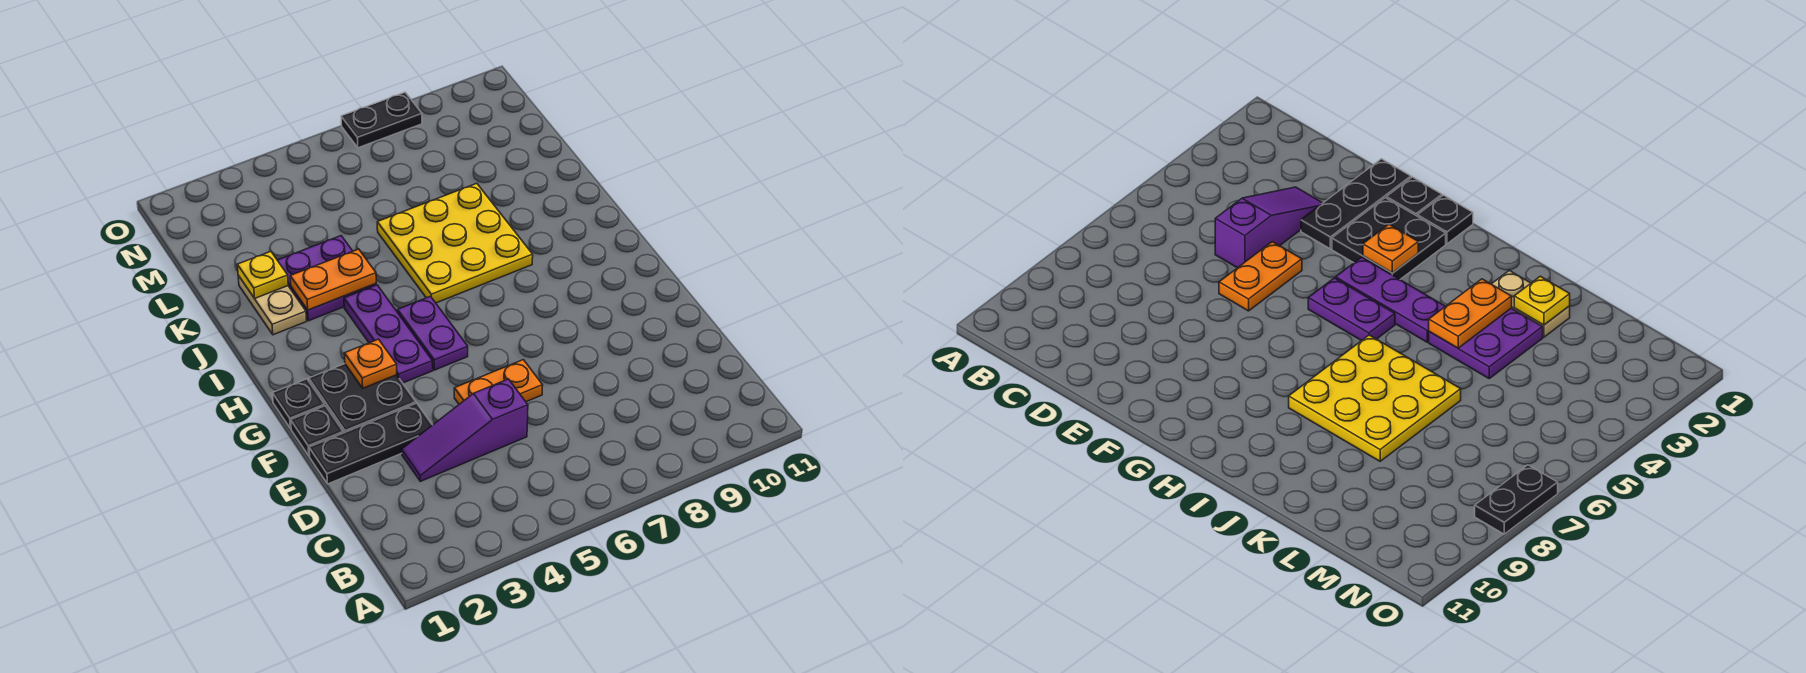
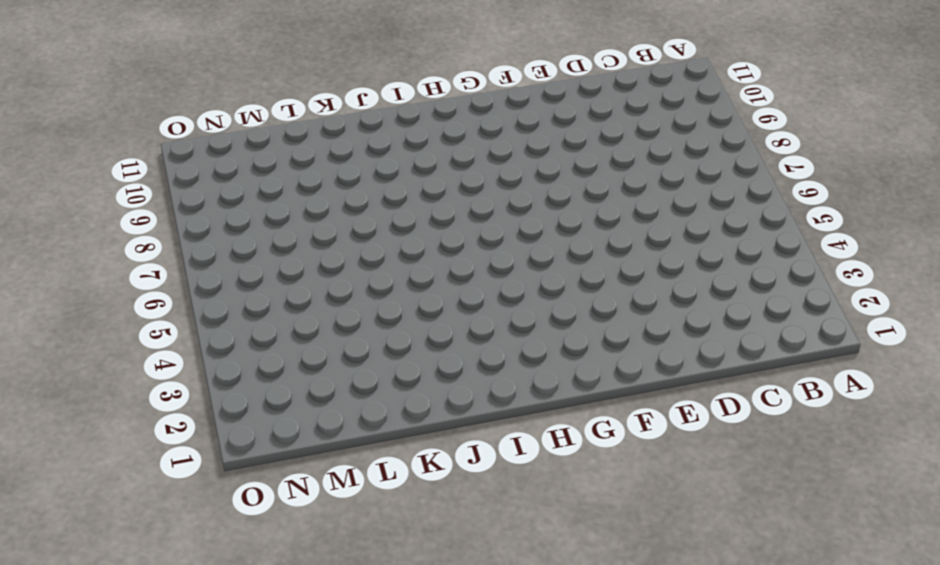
none -> purple slope D3:D5 level 1 top 5
none -> black plate E1:E3 level 1
none -> orange plate E5:E6 level 1

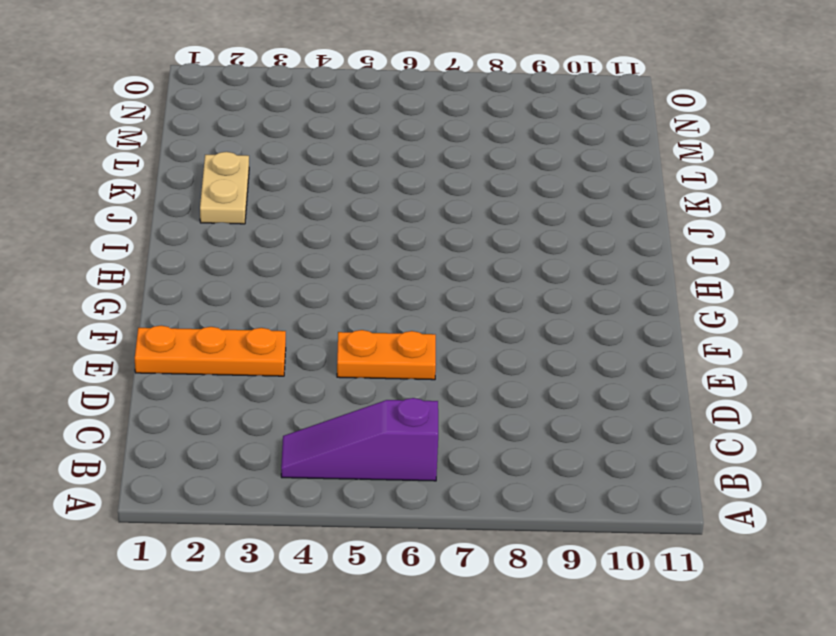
purple slope B4:B6 level 1 top 6 -> purple slope D3:D5 level 1 top 5
orange plate E1:E3 level 1 -> black plate E1:E3 level 1
none -> black plate F1 level 1
none -> black plate F2:G3 level 1
none -> black plate G1 level 1

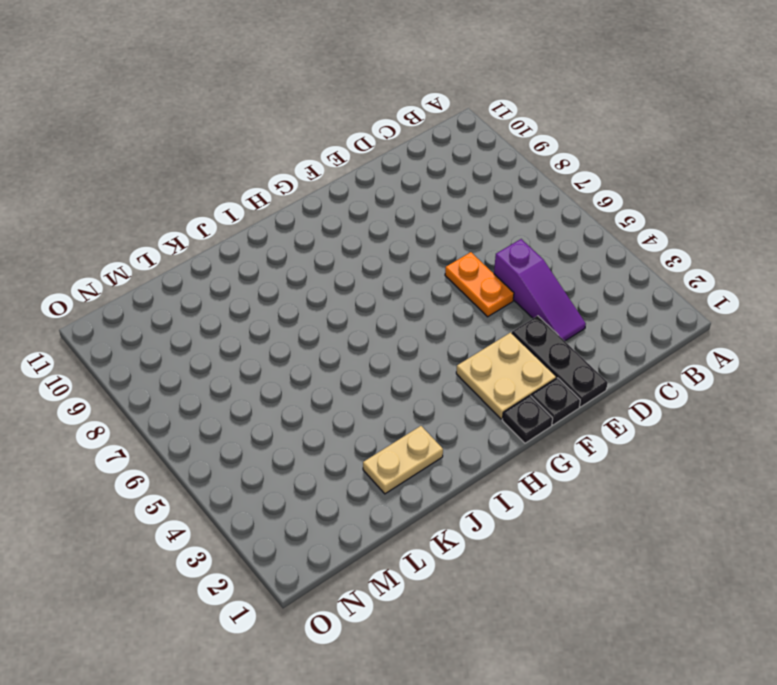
tan plate F2:G3 level 1 -> black plate F2:G3 level 1
none -> purple plate G4:I4 level 1
none -> purple plate G5:H5 level 1
none -> yellow plate I6:K8 level 1

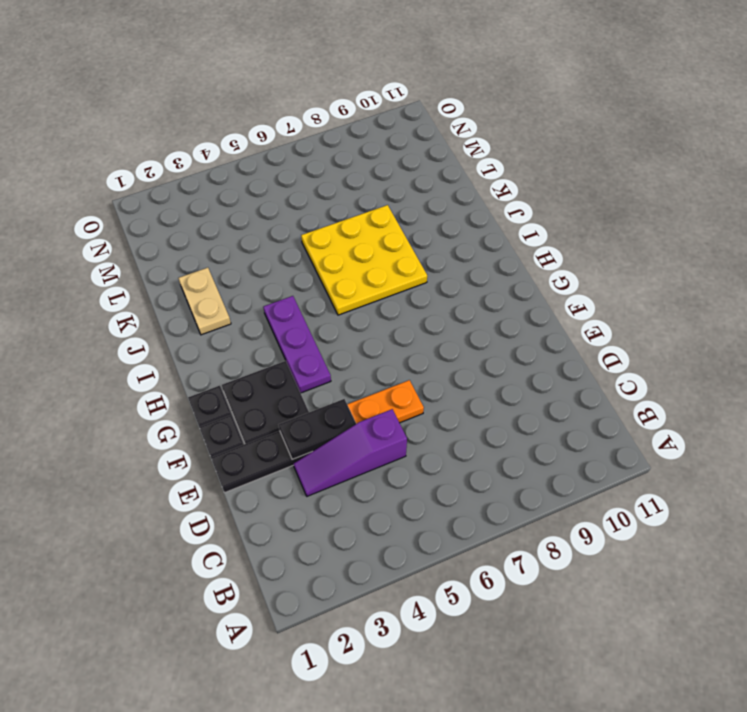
black plate E3:E4 level 2 -> black plate O7:O8 level 1
none -> purple plate G5:H5 level 1
none -> purple plate J3:K4 level 1
none -> orange plate G3 level 2

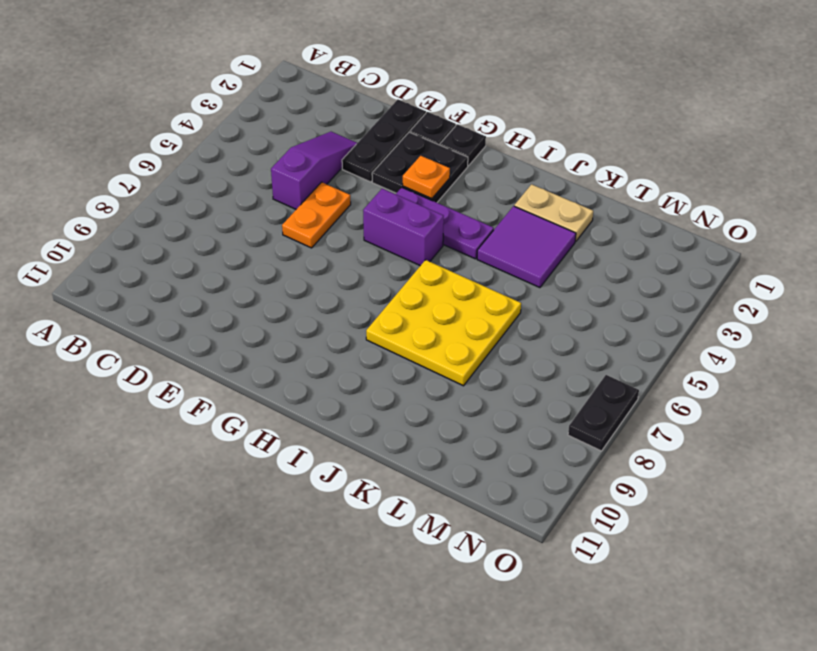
purple brick G5:H5 level 1 -> purple plate G5:H5 level 1
purple tile J3:K4 level 1 -> purple plate J3:K4 level 1
none -> orange plate J3:J4 level 2
none -> yellow plate K2 level 2

